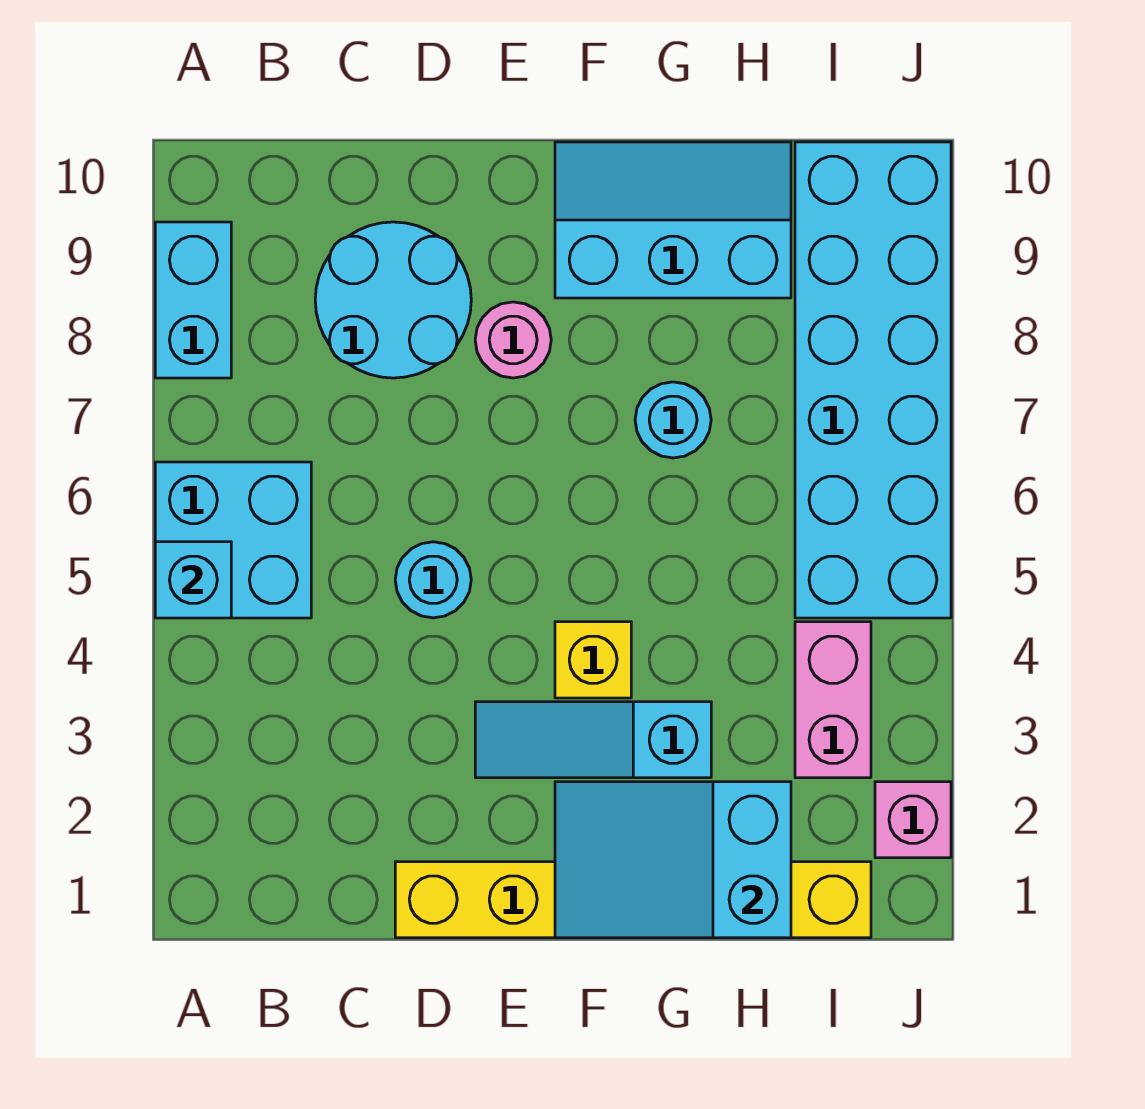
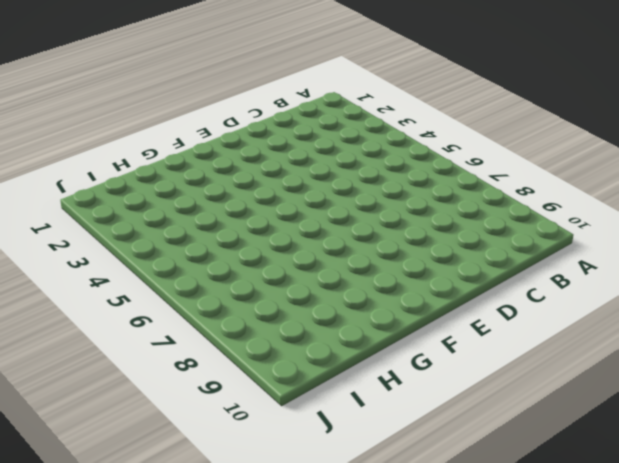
none -> cyan brick A5:B6 level 1
none -> cyan brick A8:A9 level 1
none -> cyan round brick C8:D9 level 1

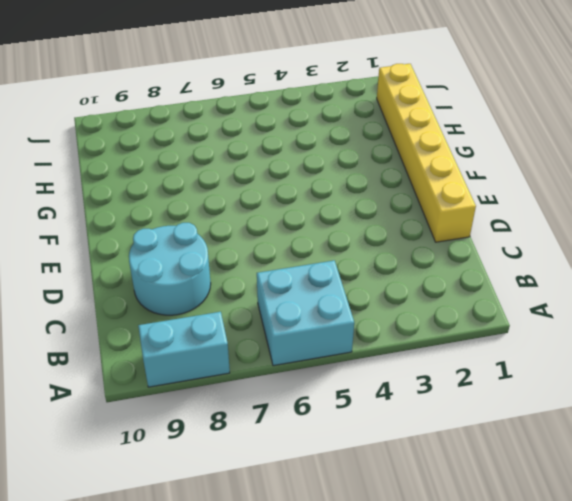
none -> cyan round brick D5 level 1
none -> cyan slope E3:G3 level 1 top G
none -> pink round brick E8 level 1

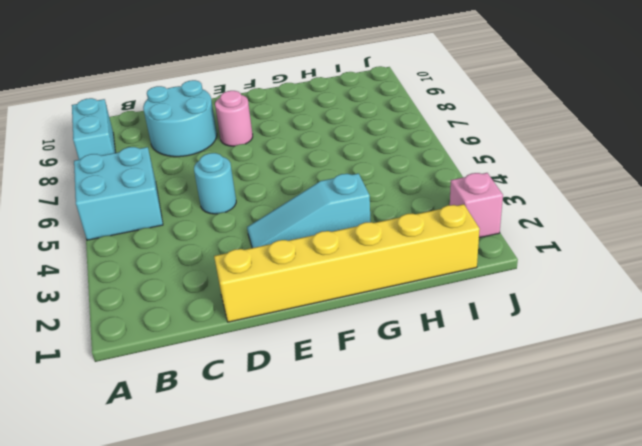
none -> yellow brick F4 level 1
none -> cyan slope F9:H10 level 1 top 9
none -> cyan round brick G7 level 1

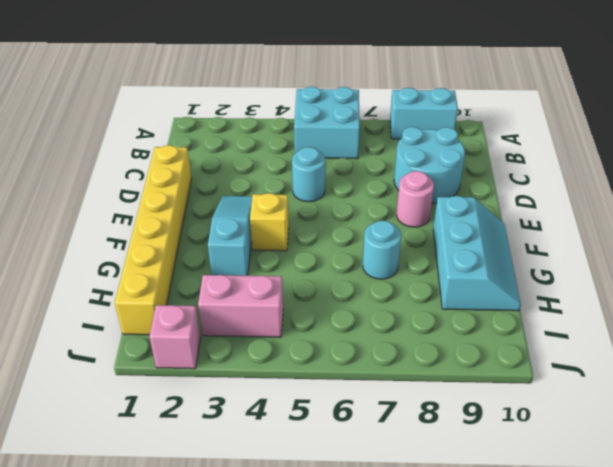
none -> cyan brick I5:J10 level 1
none -> cyan brick A5 level 2
none -> cyan slope F1:H2 level 2 top H

